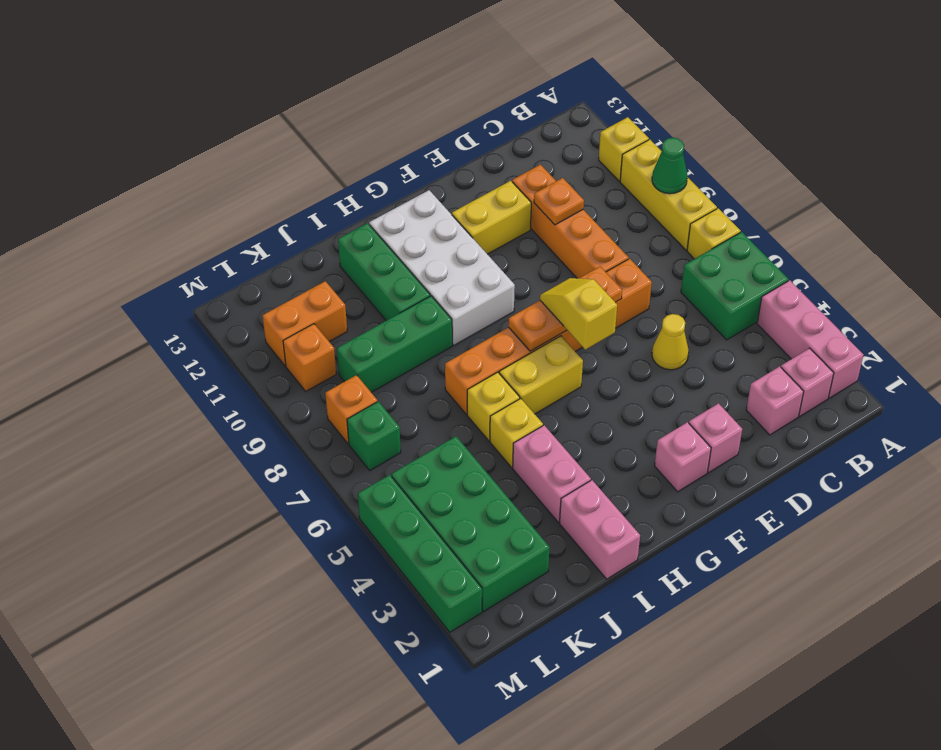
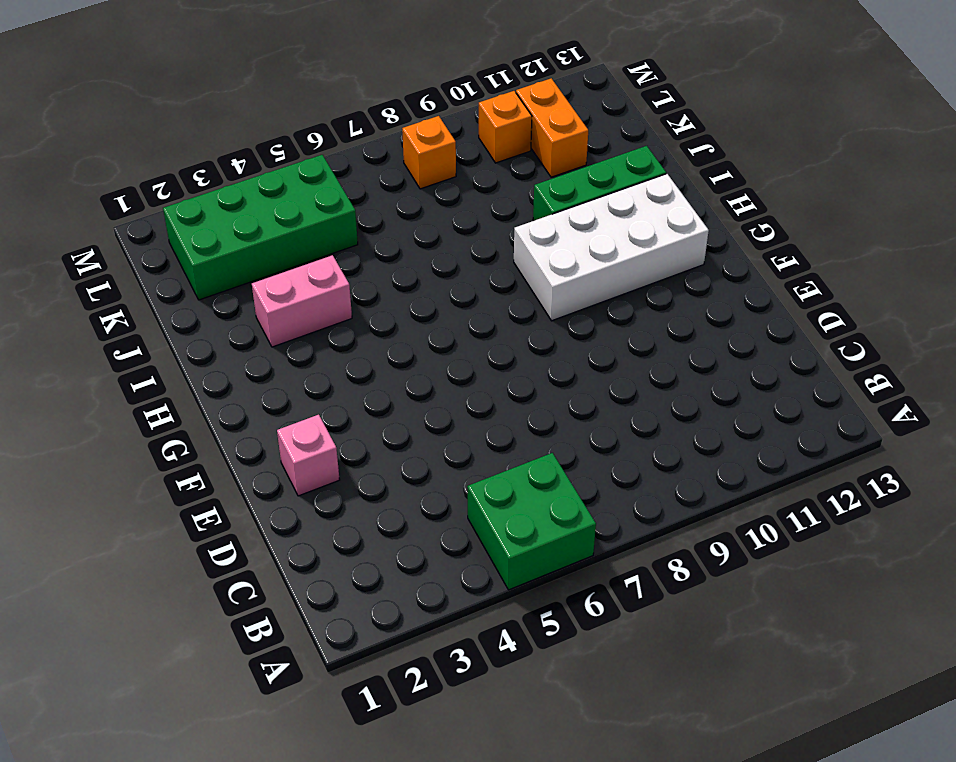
none -> pink brick A2:A4 level 1
none -> yellow brick A7 level 1
none -> yellow brick A8:A10 level 1
none -> yellow brick A11 level 1

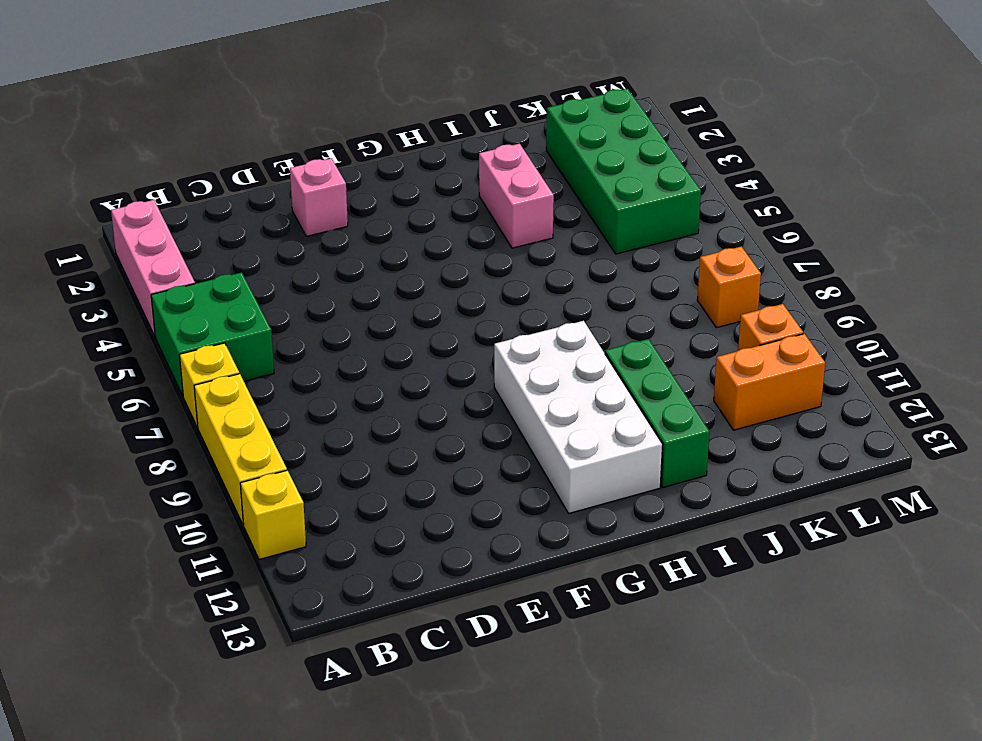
none -> pink brick B2 level 1
none -> pink brick C2 level 1
none -> yellow cone D5 level 1
none -> orange brick D7:I7 level 1

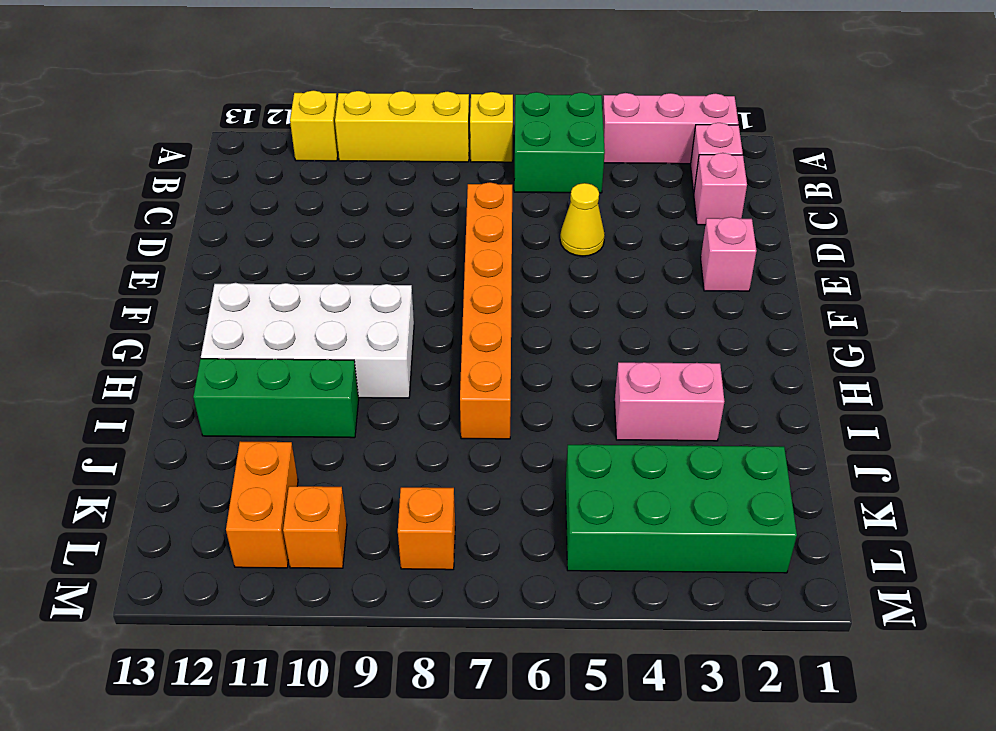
none -> orange brick D8:D11 level 1
none -> yellow brick E11:F11 level 1
none -> pink brick F2 level 1
none -> yellow brick G6:H6 level 1

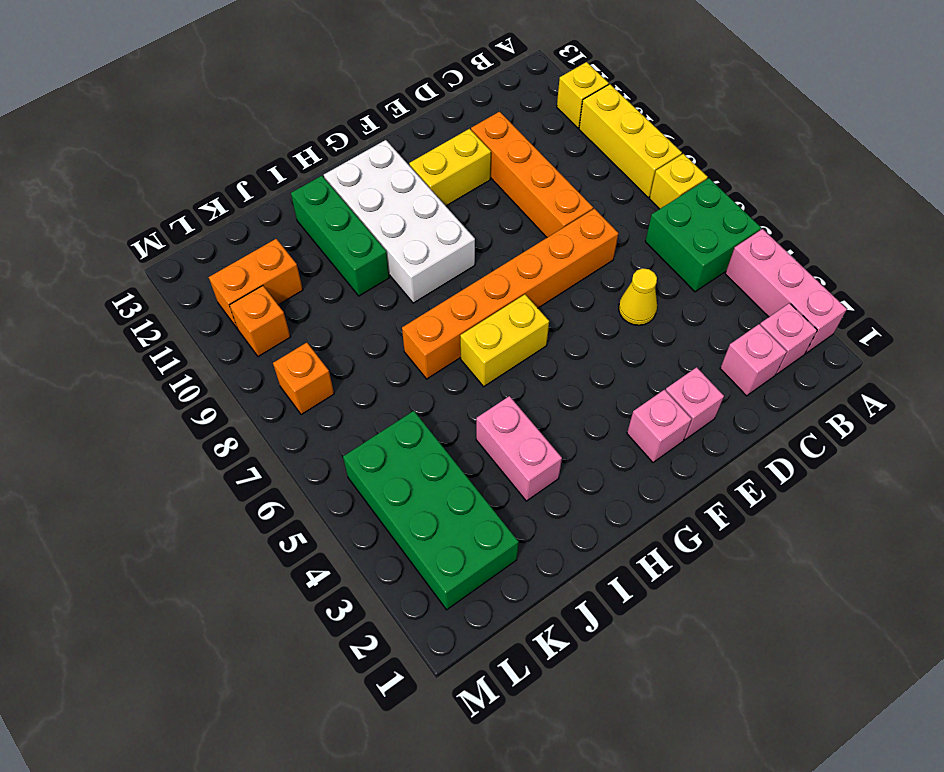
none -> pink brick I1:I2 level 1
none -> yellow brick I5 level 1
none -> yellow brick I6 level 1
none -> green brick I9:K9 level 1

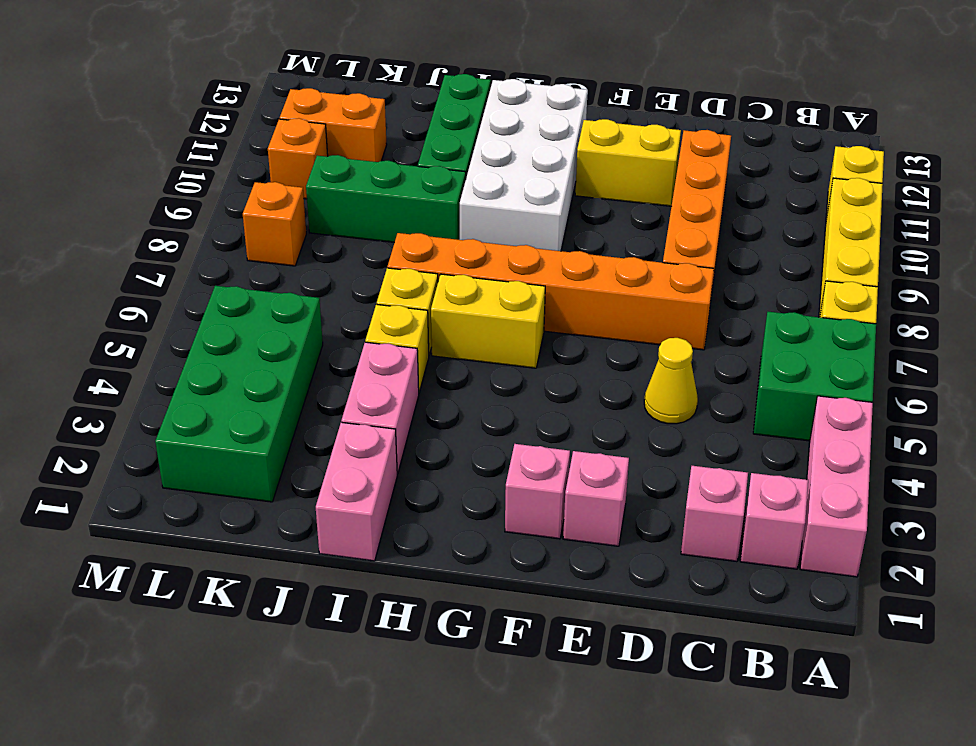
none -> green brick L7 level 1
none -> green brick M2:M5 level 1
none -> green cone A9 level 2
none -> orange plate D10 level 2

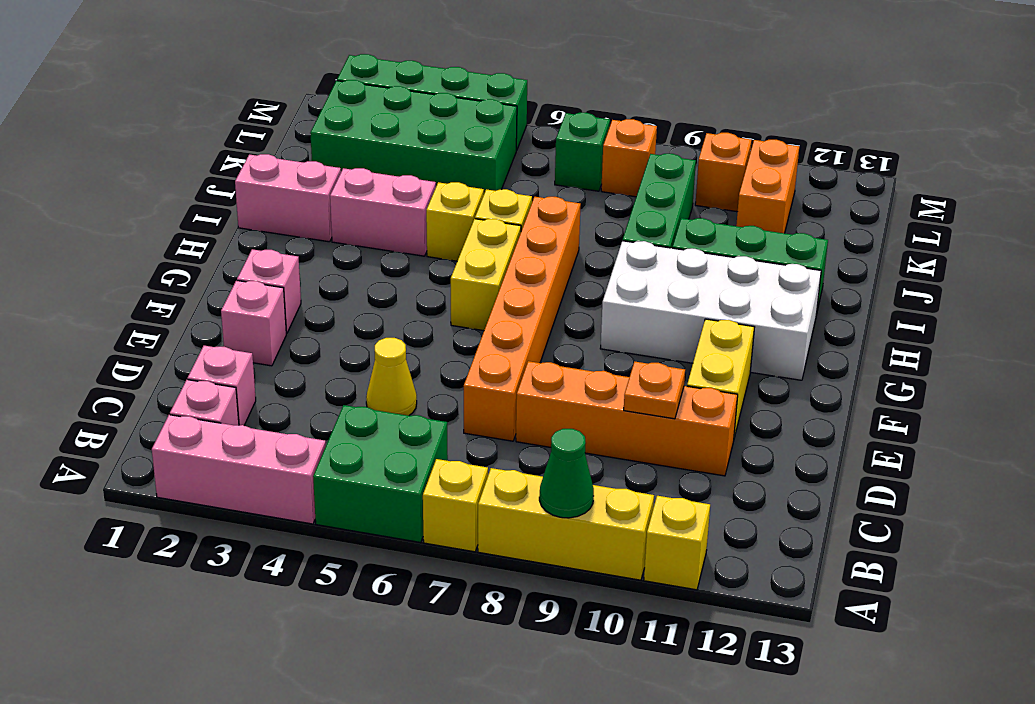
none -> orange plate E7:G7 level 2
none -> yellow slope F6:F7 level 3 top 6

